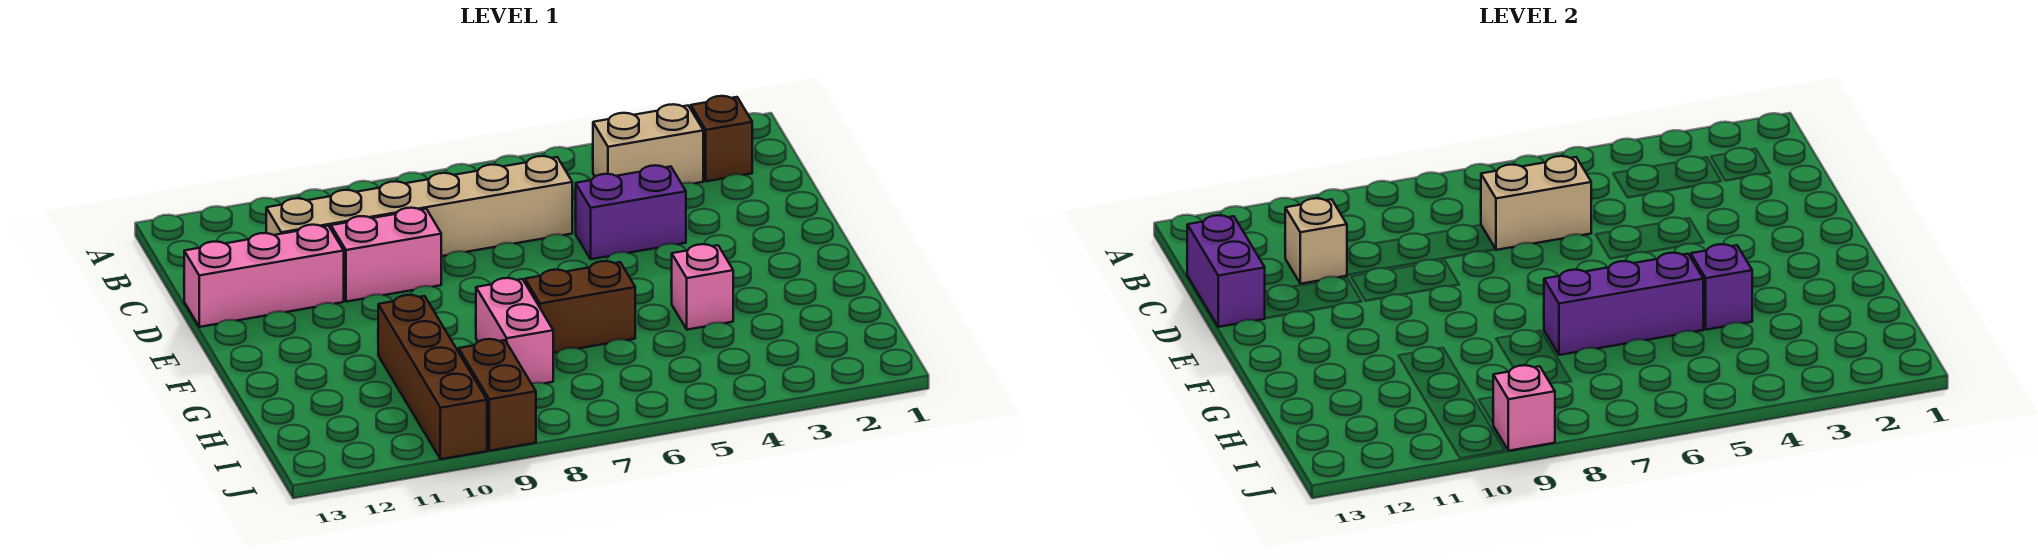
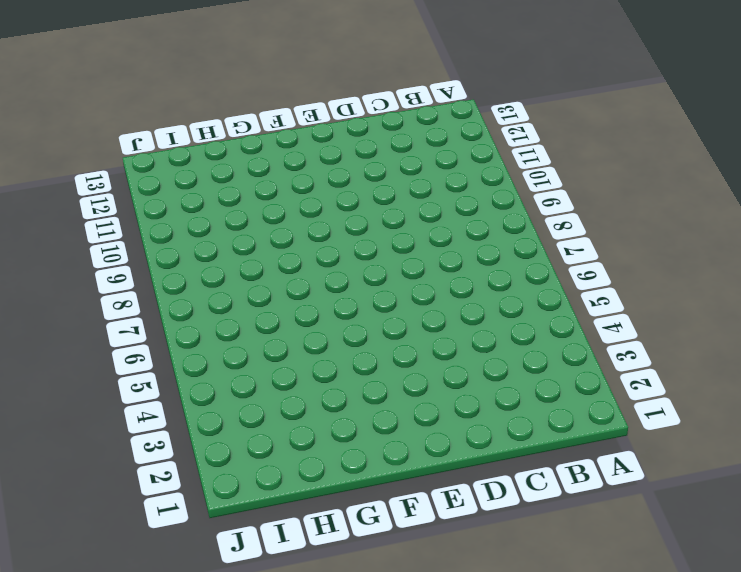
none -> brown brick B2 level 1
none -> tan brick B3:B4 level 1
none -> tan brick C6:C11 level 1

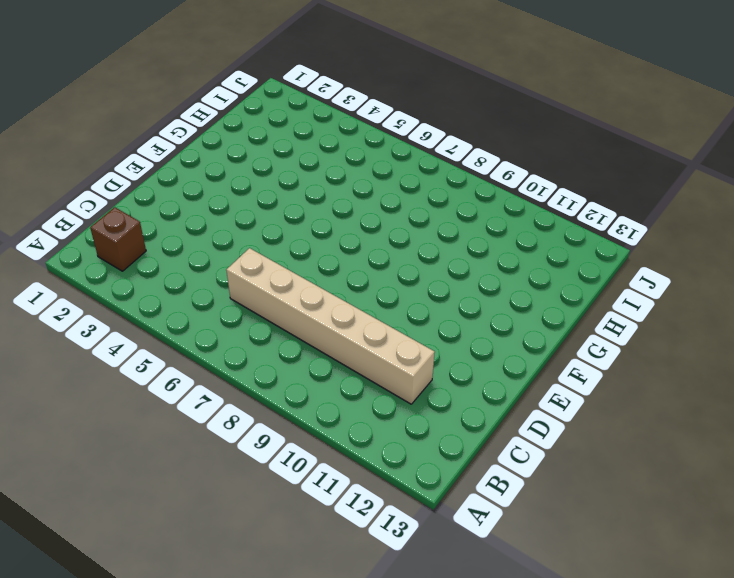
none -> tan brick B3:B4 level 1
none -> purple brick D4:D5 level 1
none -> pink brick D9:D10 level 1

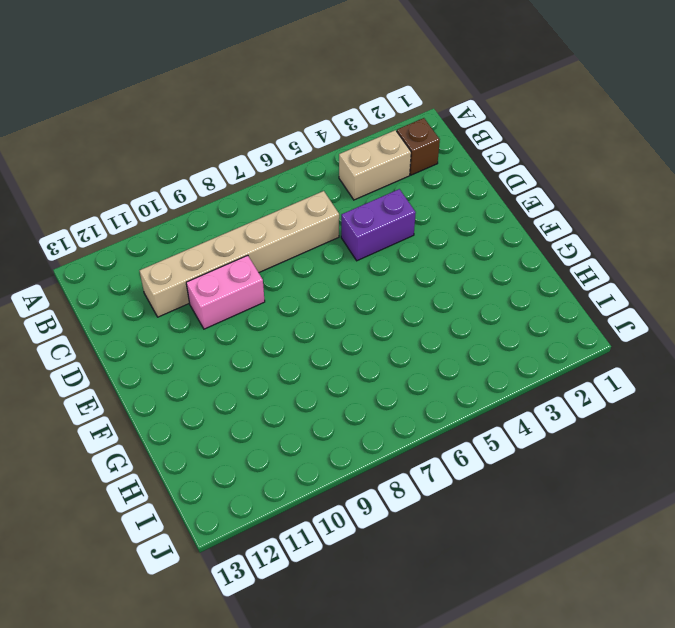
none -> pink brick D11:D13 level 1
none -> pink brick G4 level 1
none -> brown brick G6:G7 level 1

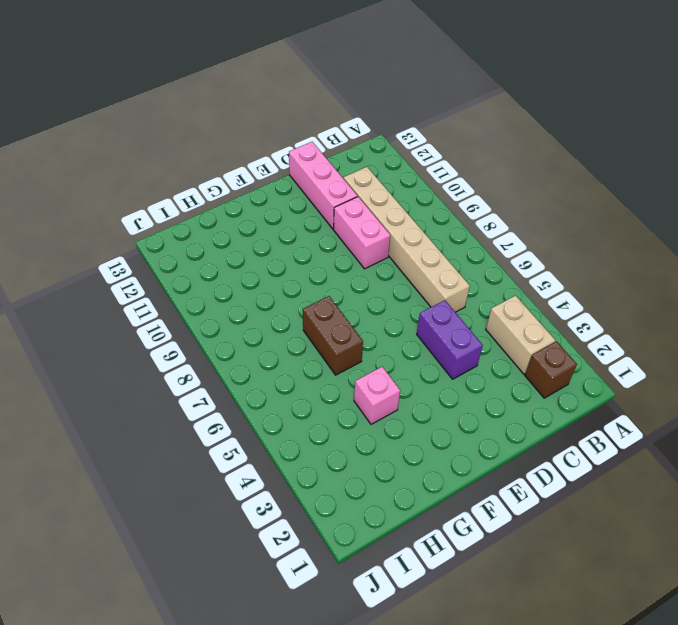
none -> pink brick G8:H8 level 1
none -> brown brick G10:J10 level 1
none -> brown brick I9:J9 level 1

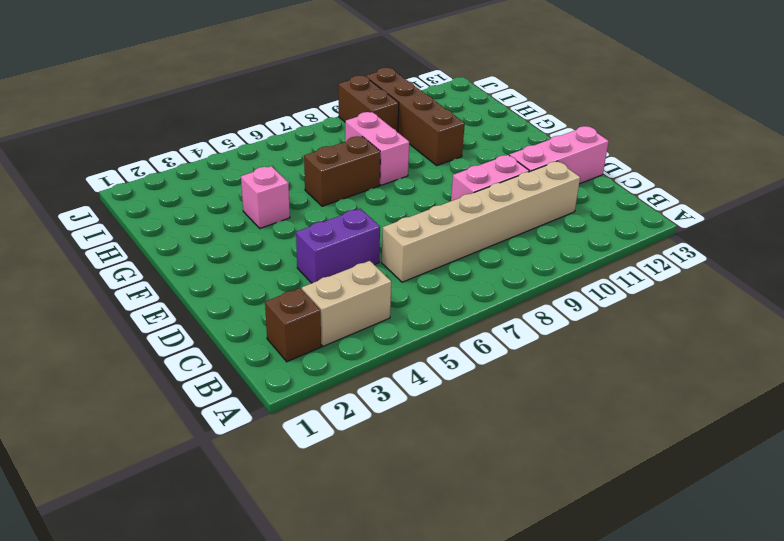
none -> tan brick C6:C7 level 2
none -> tan brick C11 level 2
none -> purple brick C13:D13 level 2

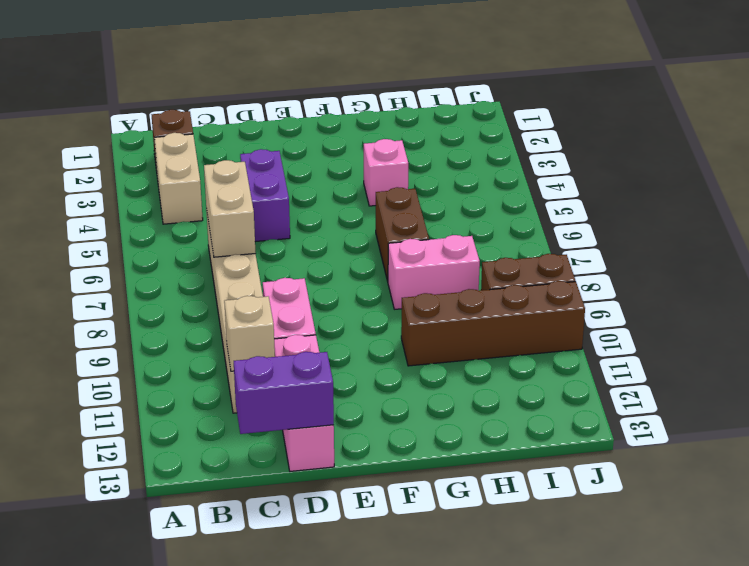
none -> purple brick G4 level 2
none -> purple brick G5:G7 level 2
none -> pink brick J9 level 2

